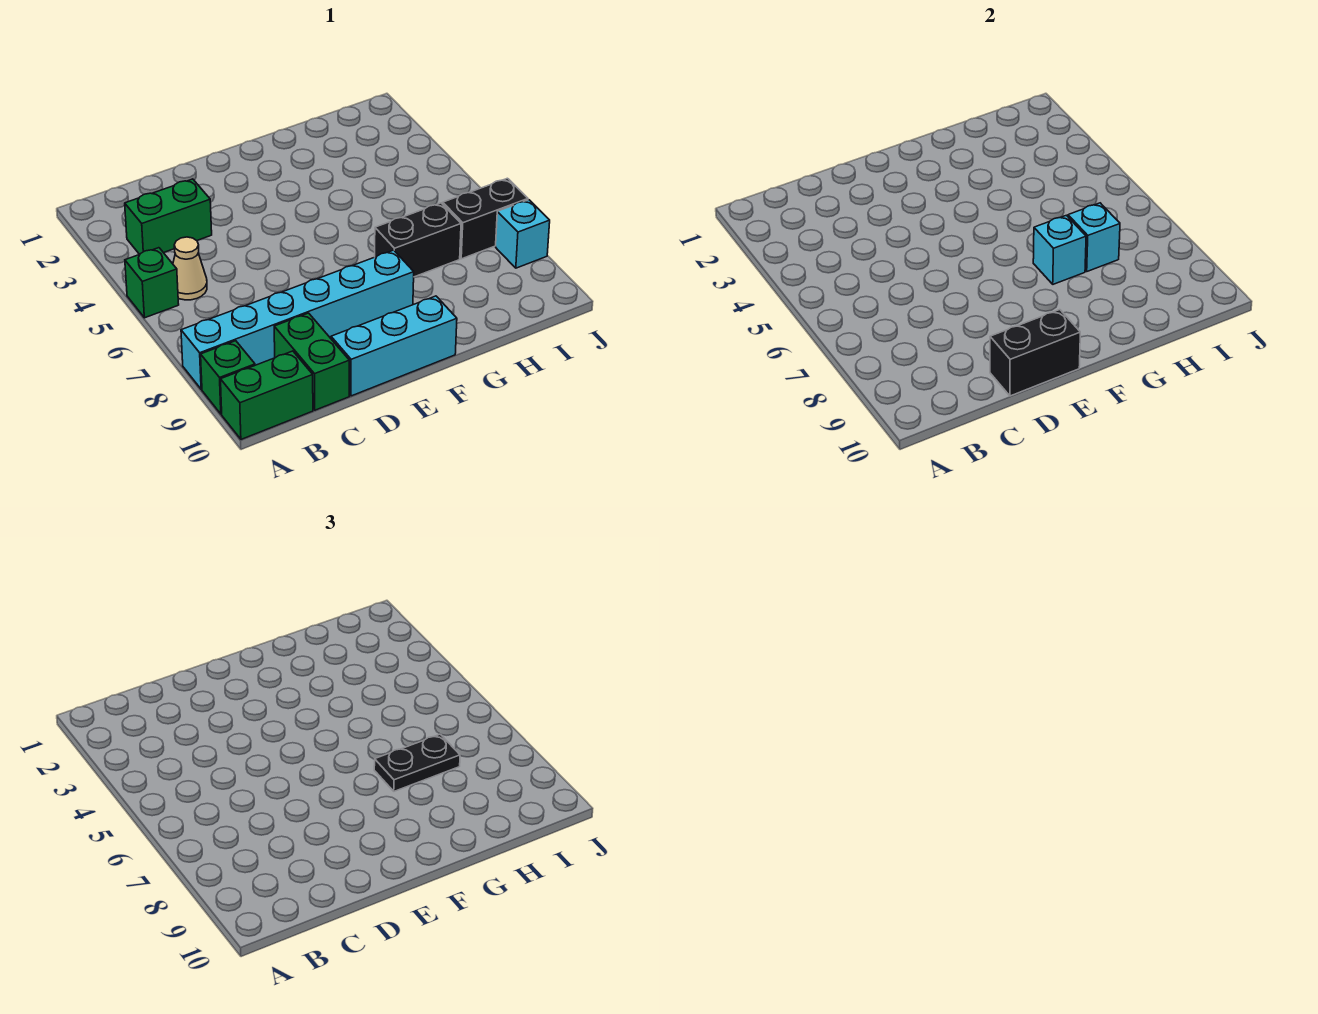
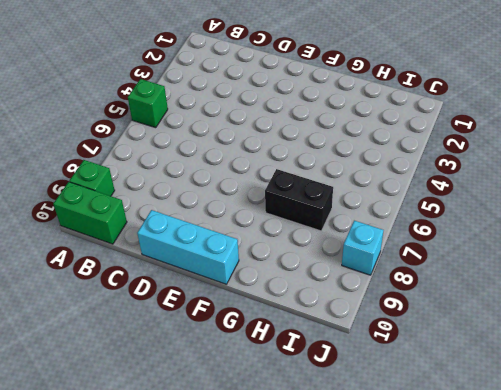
none -> cyan brick A8:F8 level 1
none -> green brick B3:C3 level 1
none -> tan cone B5 level 1

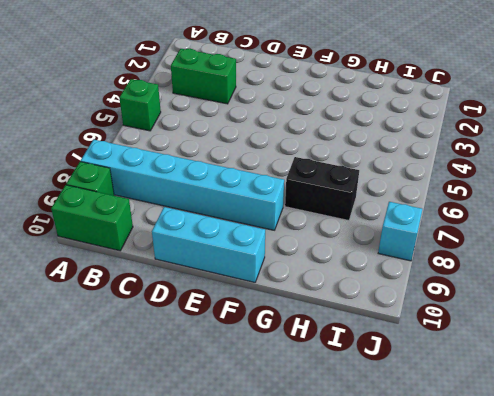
none -> tan cone B5 level 1
none -> green brick C9:C10 level 1
none -> black brick I7:J7 level 1

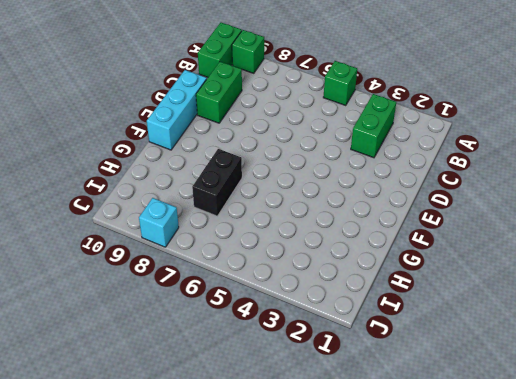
green brick C9:D9 level 1 -> green brick C9:C10 level 1
none -> cyan brick A8:F8 level 1
none -> tan cone B5 level 1
none -> black brick I7:J7 level 1

